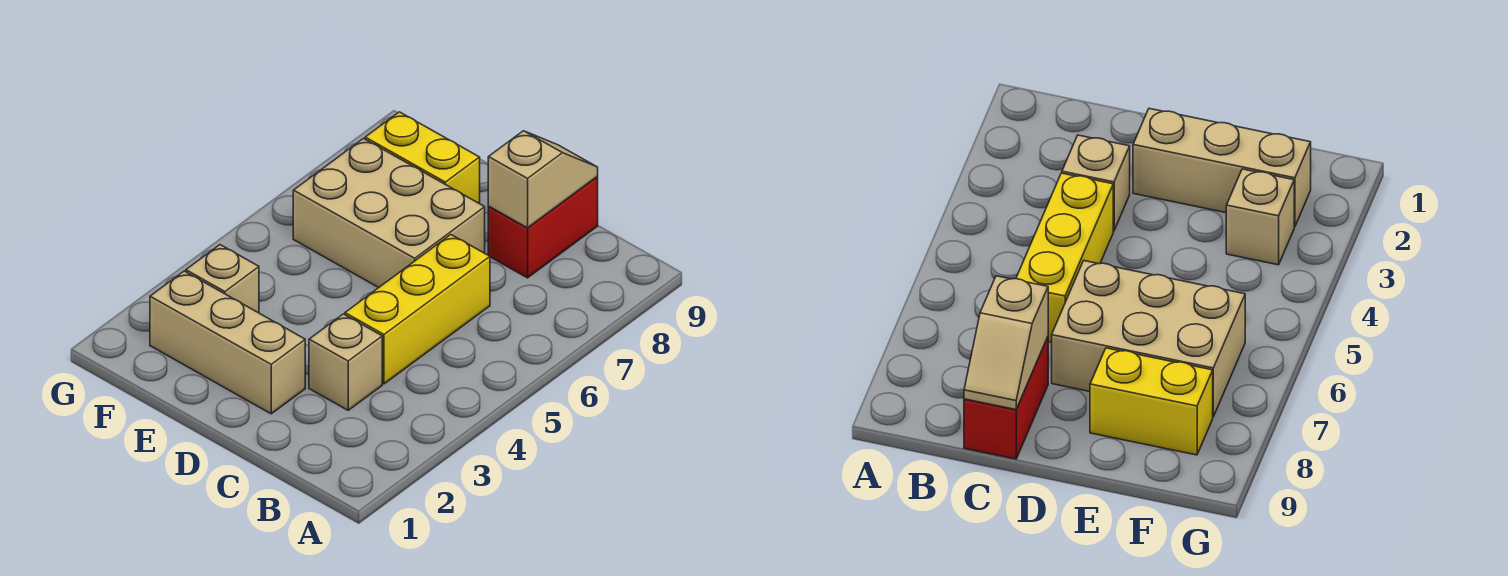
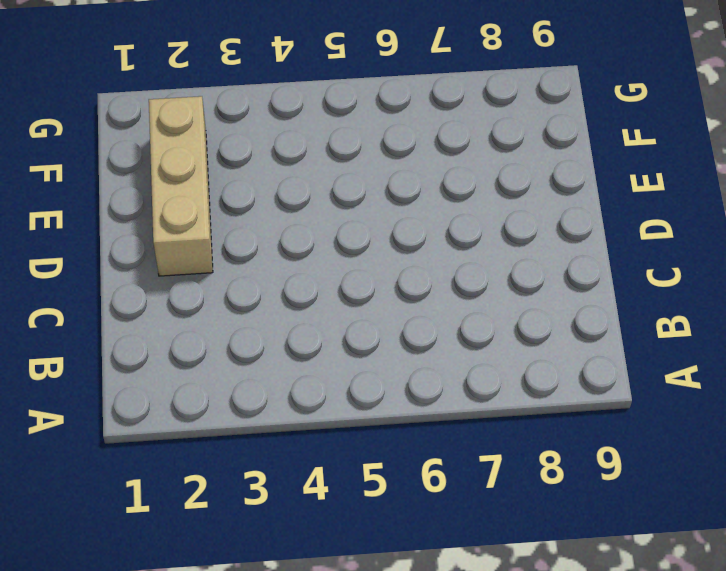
none -> tan brick C3 level 1
none -> yellow brick C4:C6 level 1

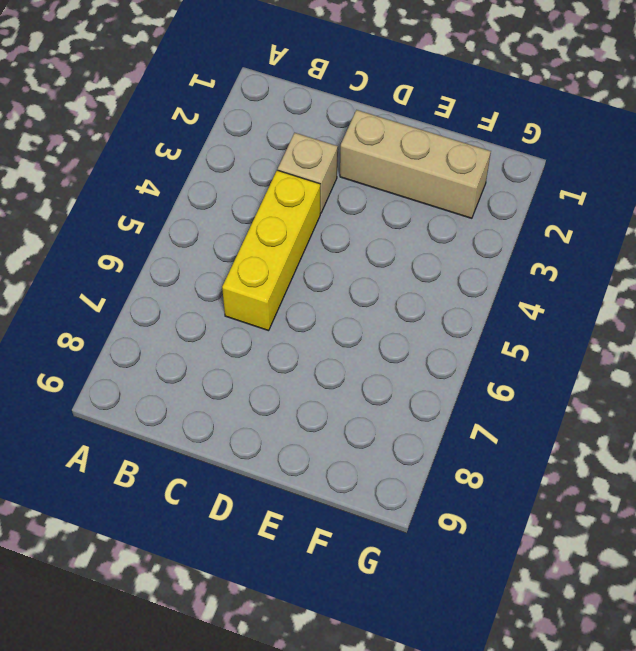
none -> red brick C8:C9 level 1
none -> tan brick D6:F7 level 1

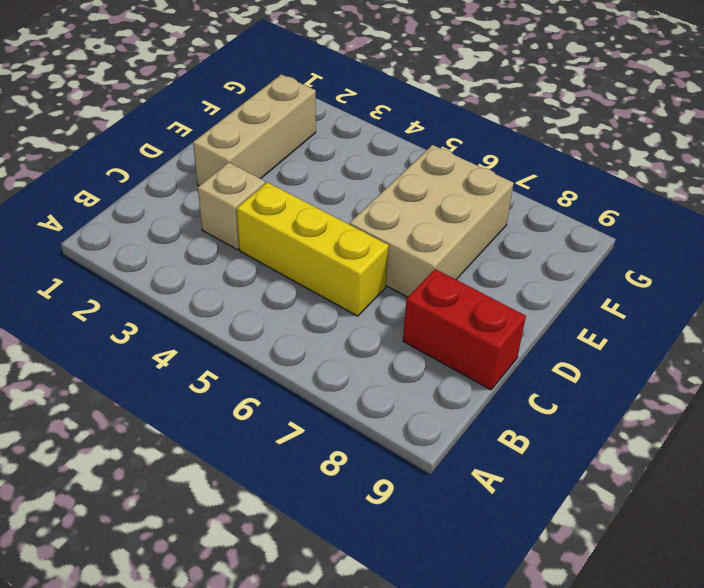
none -> yellow brick E8:F8 level 1
none -> tan brick F3 level 1

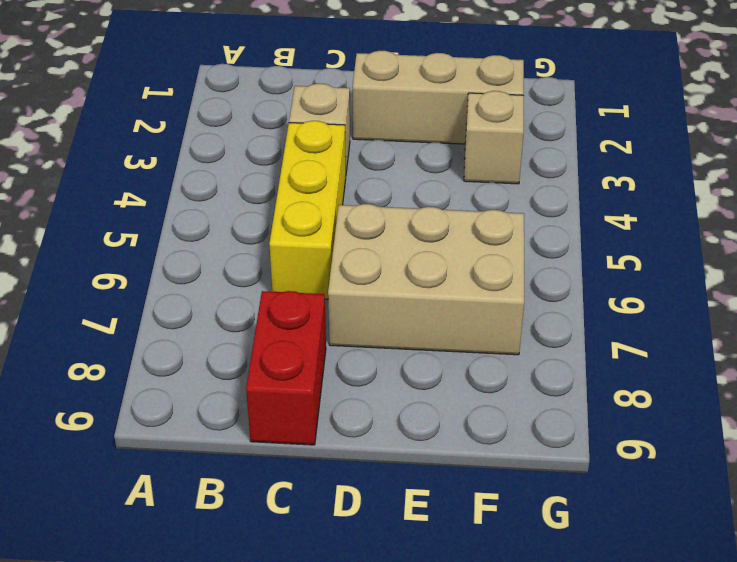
none -> yellow brick E8:F8 level 1
none -> tan slope C8:C9 level 2 top 8

